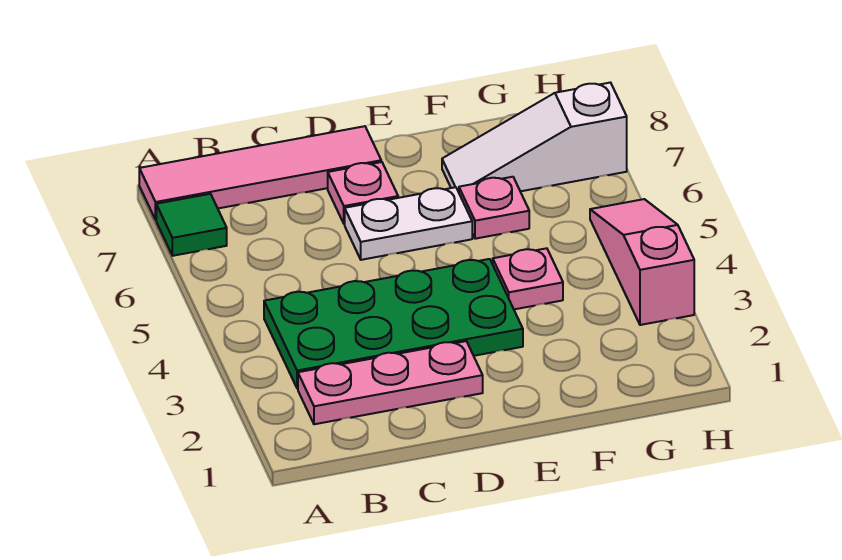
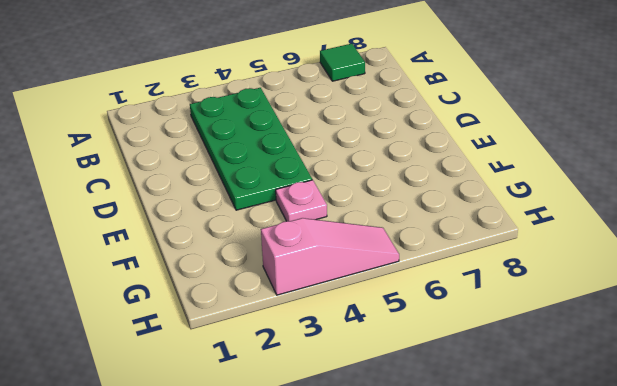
none -> pink tile A8:D8 level 1
none -> pink plate B2:D2 level 1

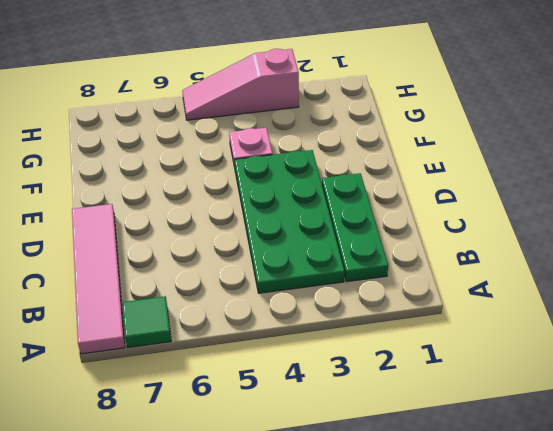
green plate B2:D2 level 1 -> pink plate B2:D2 level 1
none -> white plate D6:E6 level 1
none -> pink plate D7 level 1

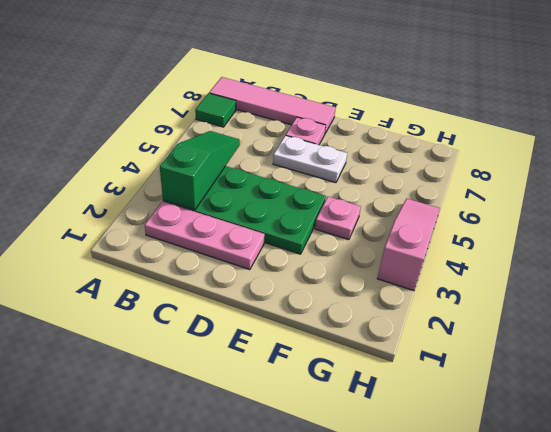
green slope B3:B5 level 2 top 3 -> none
none -> pink plate F6 level 1
none -> white slope F7:H7 level 1 top H

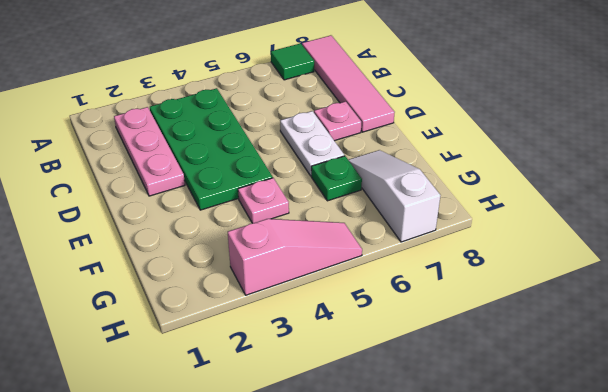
green plate F6 level 1 -> pink plate F6 level 1

